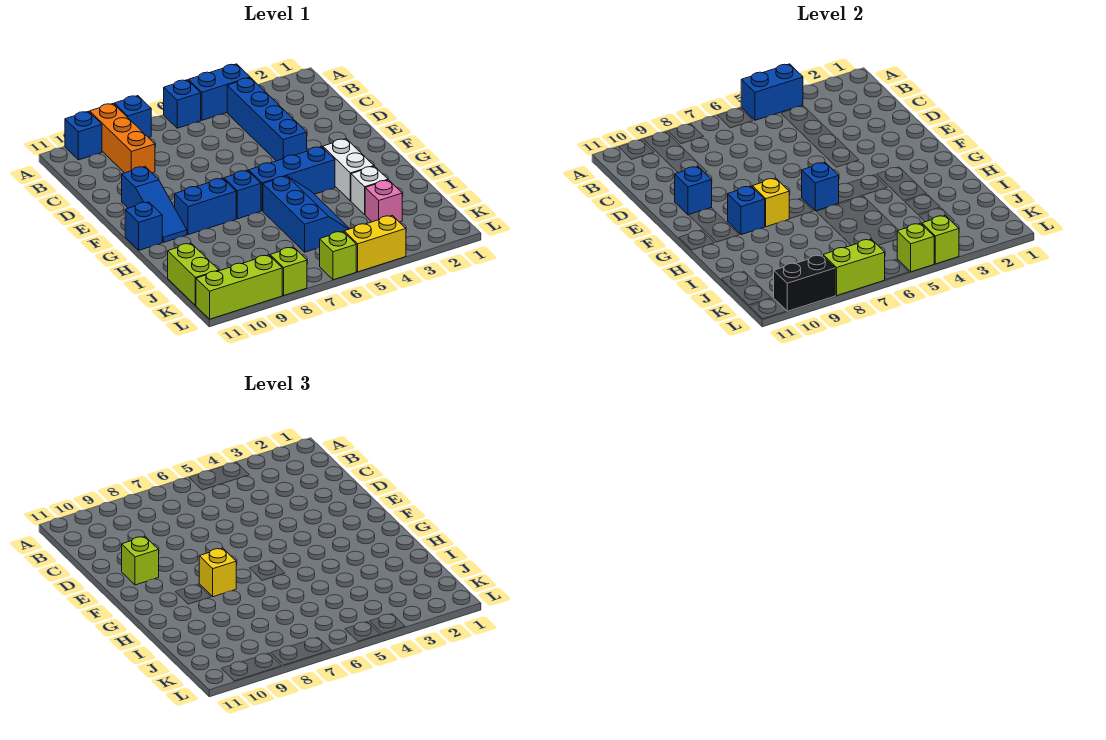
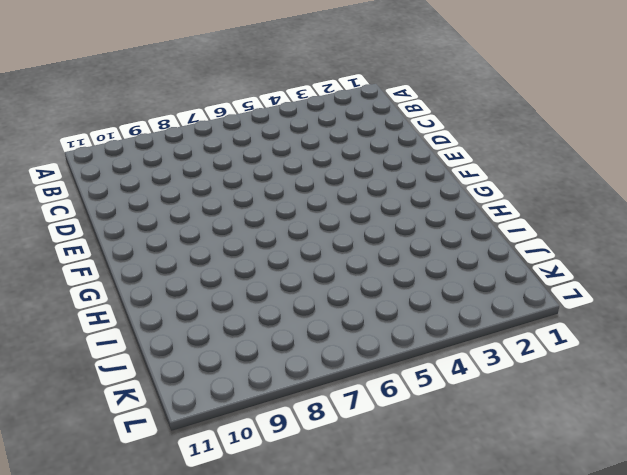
none -> blue brick A4:A5 level 1
none -> blue brick A6 level 1
none -> blue brick A8 level 1
none -> orange brick A9:C9 level 1

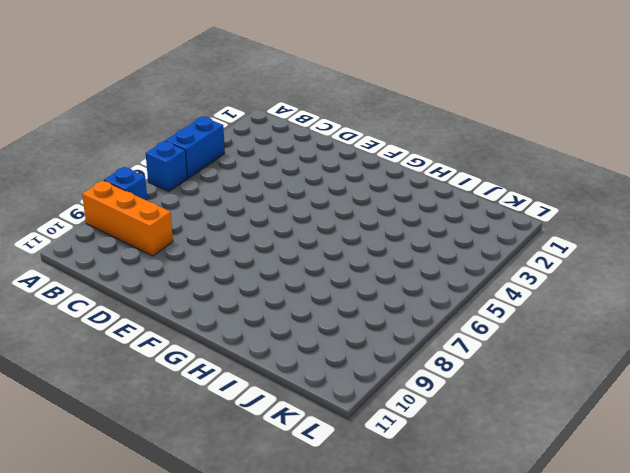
none -> blue brick A10 level 1
none -> blue brick B4:E4 level 1
none -> blue slope E10:G10 level 1 top E
none -> white brick G3:H3 level 1

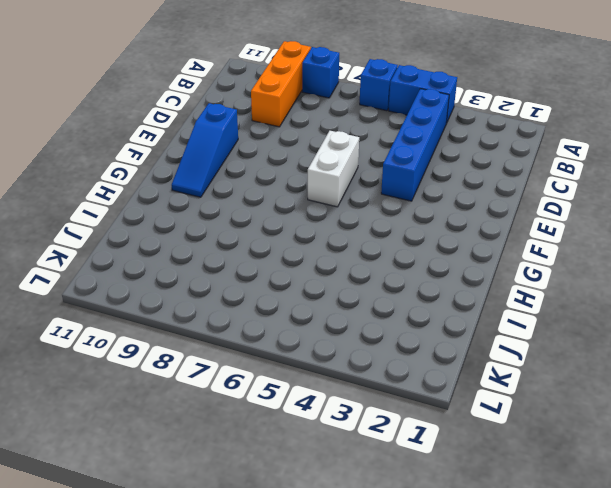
white brick E6:F6 level 1 -> white brick G3:H3 level 1
none -> blue brick A10 level 1
none -> blue brick G4:G6 level 1
none -> blue brick G7 level 1
none -> blue brick G8:G9 level 1

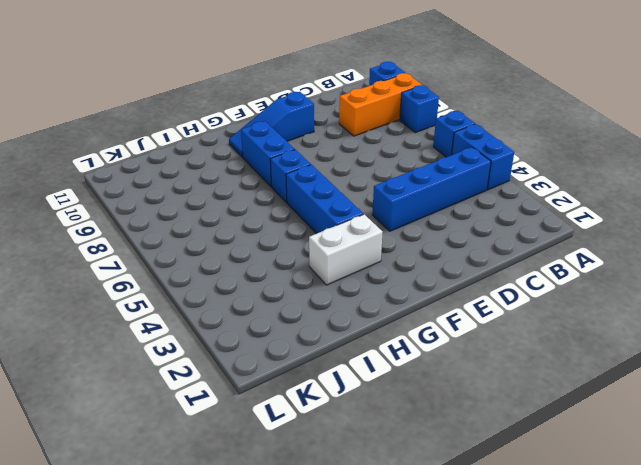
none -> blue brick G11 level 1
none -> blue slope H5:J6 level 1 top 6
none -> white brick I3 level 1
none -> pink brick J3 level 1

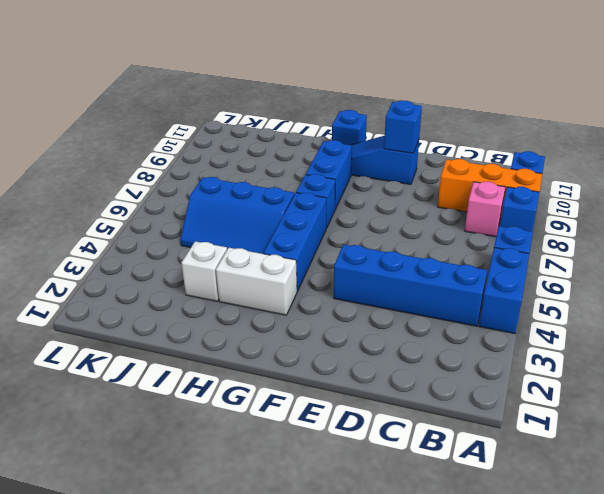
pink brick B8 level 1 -> pink brick J3 level 1
none -> lime brick J11:K11 level 1
none -> yellow brick L4:L5 level 1
none -> lime brick L6 level 1
none -> lime brick L8 level 1

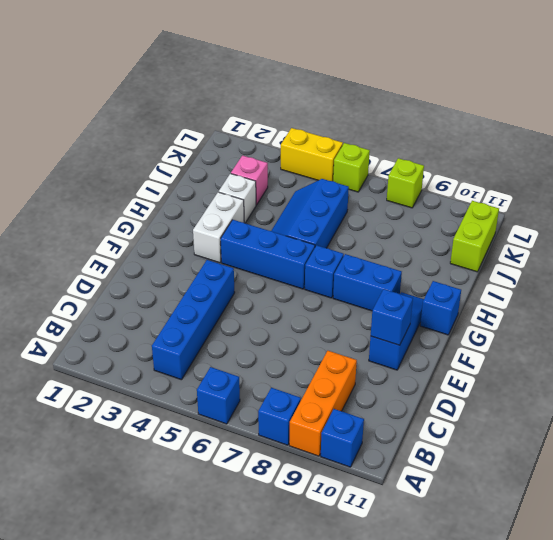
none -> blue brick A4:A5 level 1
none -> lime brick L9:L11 level 1
none -> blue brick A4:A5 level 2
none -> blue brick G6 level 2

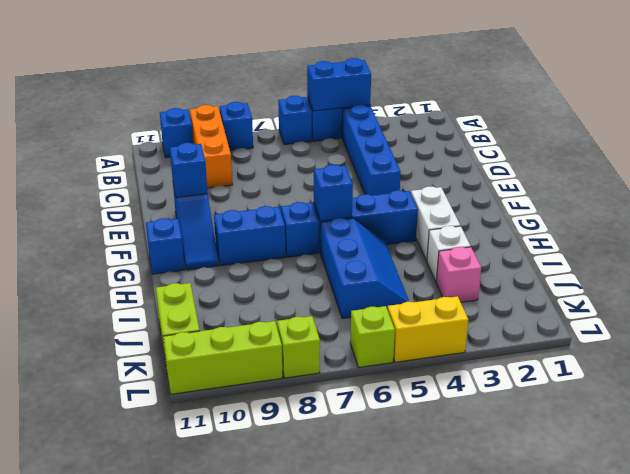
none -> yellow brick G8 level 2
none -> blue brick G9 level 2
none -> lime brick L4 level 2
none -> lime brick L5 level 2

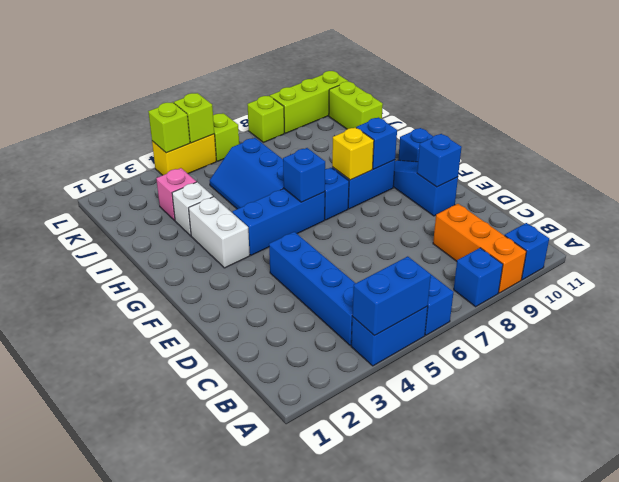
none -> lime brick L7:L8 level 2
none -> black brick L9:L10 level 2
none -> lime brick E10 level 3
none -> yellow brick G8 level 3

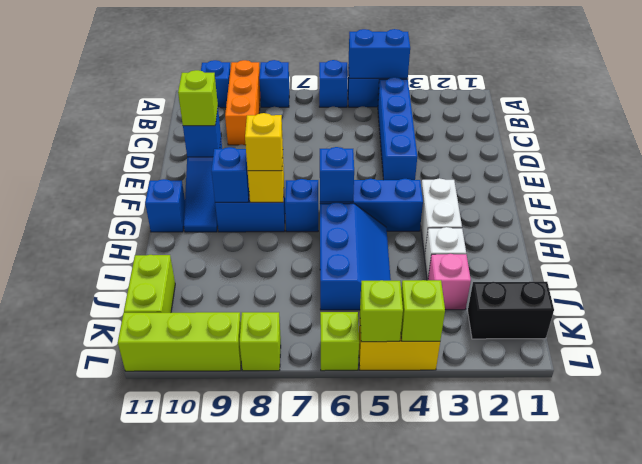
black brick K1:K2 level 1 -> black brick L9:L10 level 2
none -> lime brick L7:L8 level 2

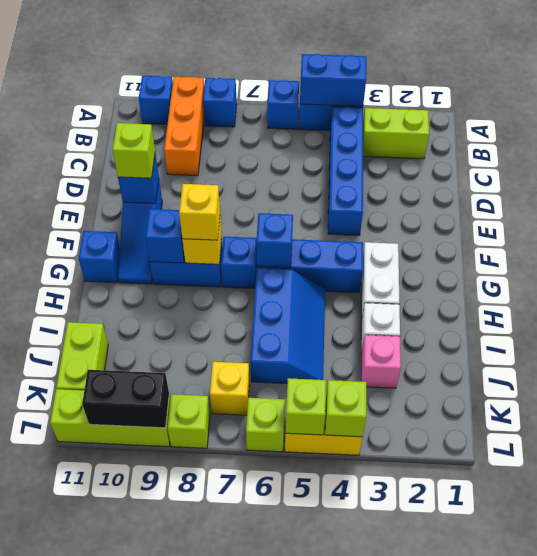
lime brick B2:B3 level 1 -> lime brick L7:L8 level 2
yellow brick K7 level 1 -> none

